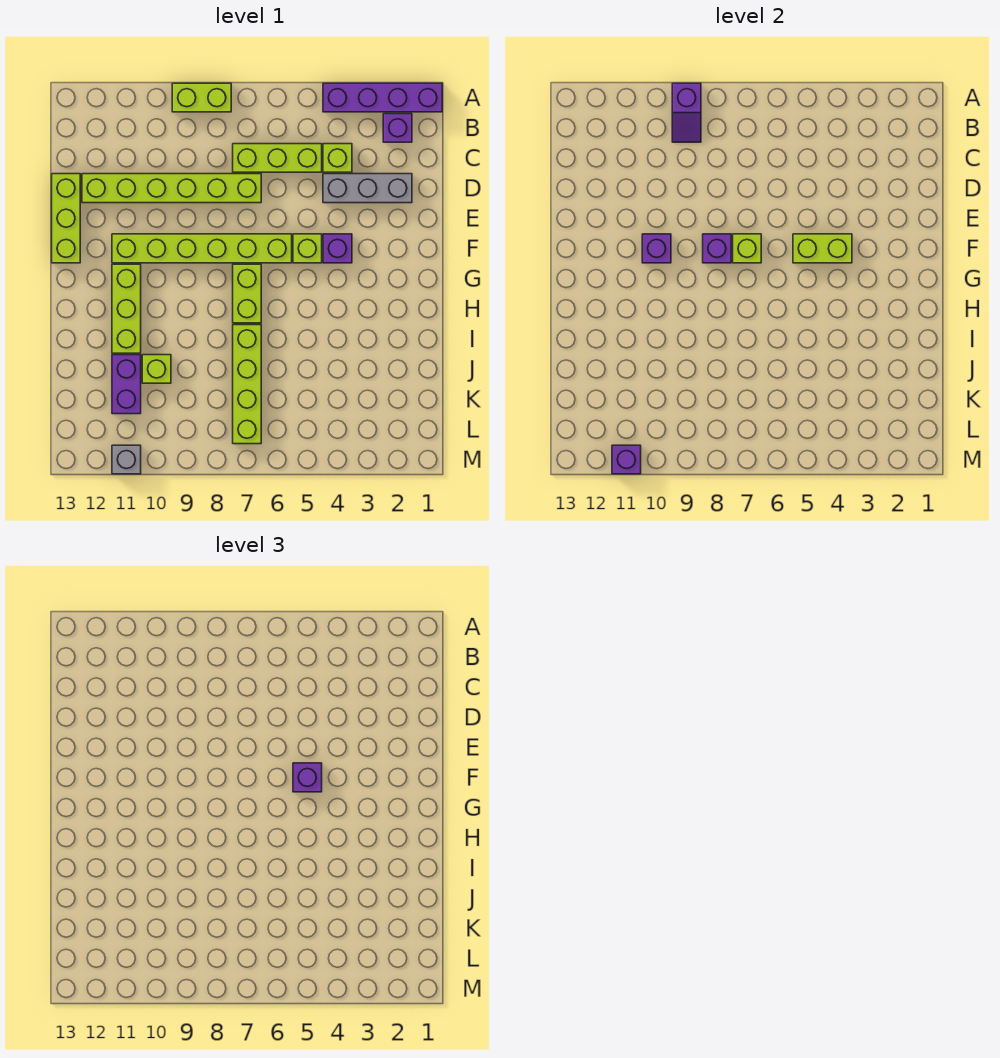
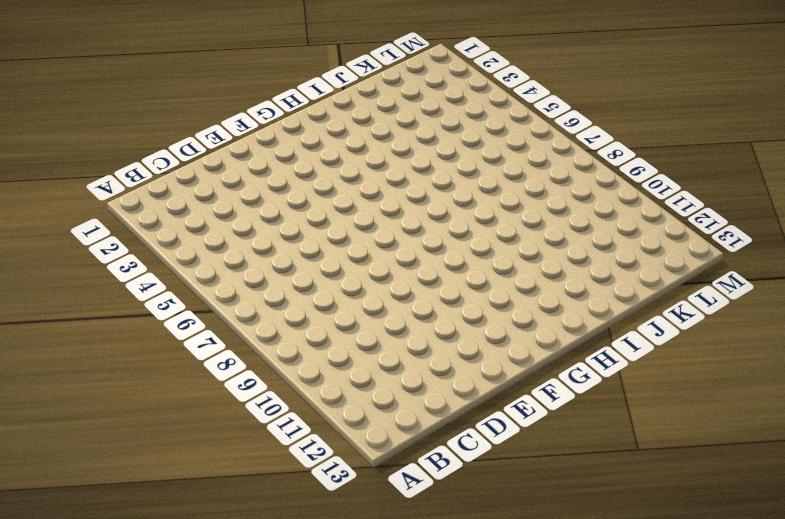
none -> purple brick A1:A4 level 1
none -> lime brick A8:A9 level 1
none -> purple brick B2 level 1

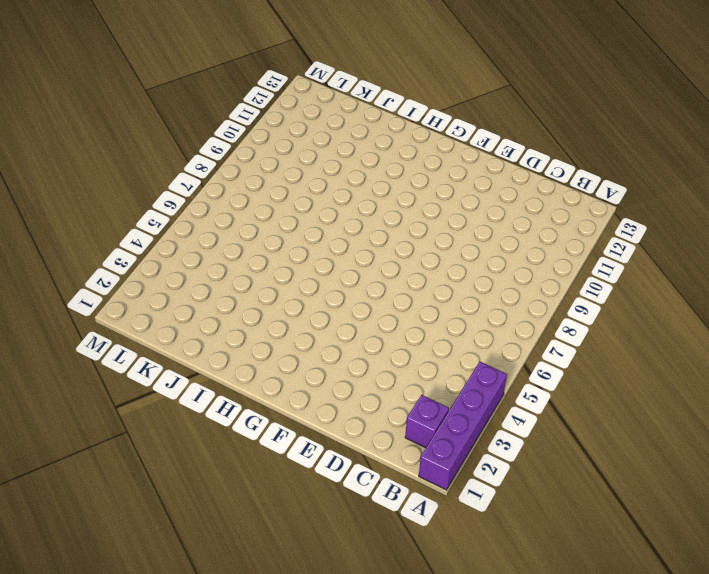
none -> lime brick A8:A9 level 1
none -> lime brick C4 level 1
none -> lime brick C5:C7 level 1

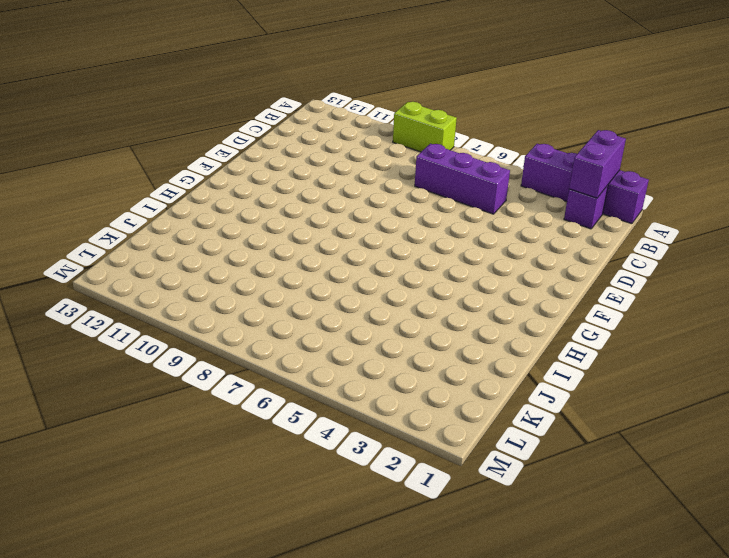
purple brick A2:B2 level 2 -> purple brick J11:K11 level 1
purple brick C5:C7 level 1 -> lime brick C5:C7 level 1
none -> lime brick C4 level 1
none -> grey brick D2:D4 level 1
none -> lime brick D7:D12 level 1

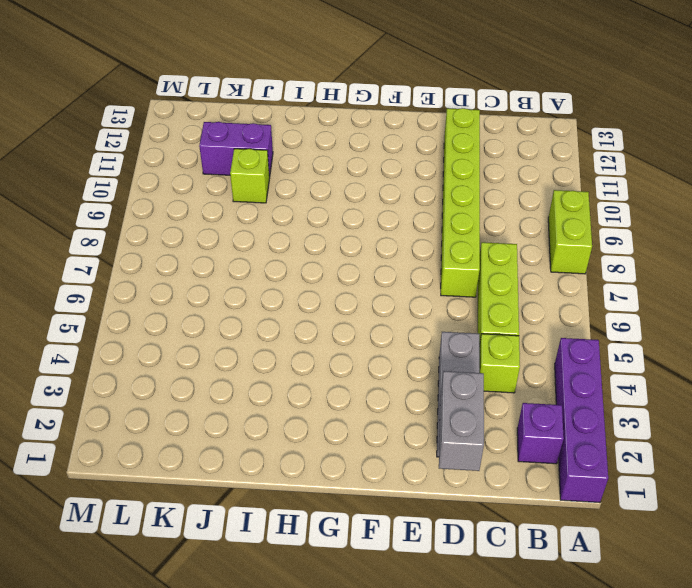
grey brick D1:D2 level 2 -> none
none -> lime brick D13:F13 level 1
none -> purple brick F4 level 1
none -> lime brick F5 level 1

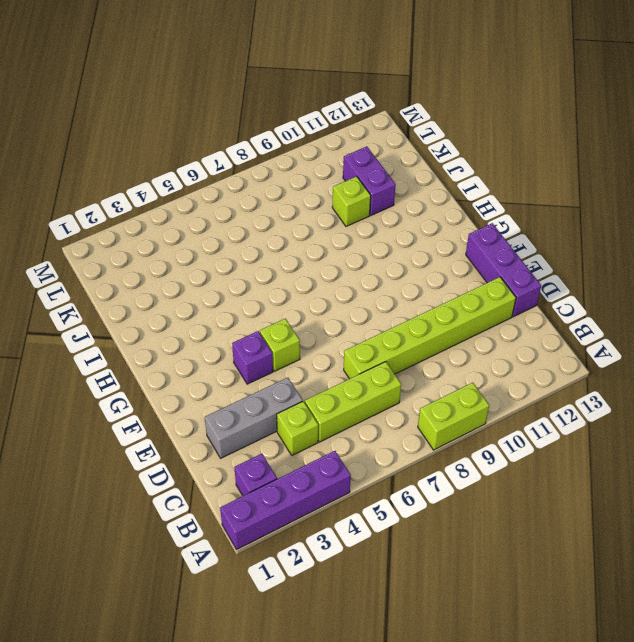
purple brick D13:F13 level 1 -> lime brick D13:F13 level 1
none -> lime brick F6:F11 level 1
none -> lime brick G7:H7 level 1
none -> lime brick G11:I11 level 1

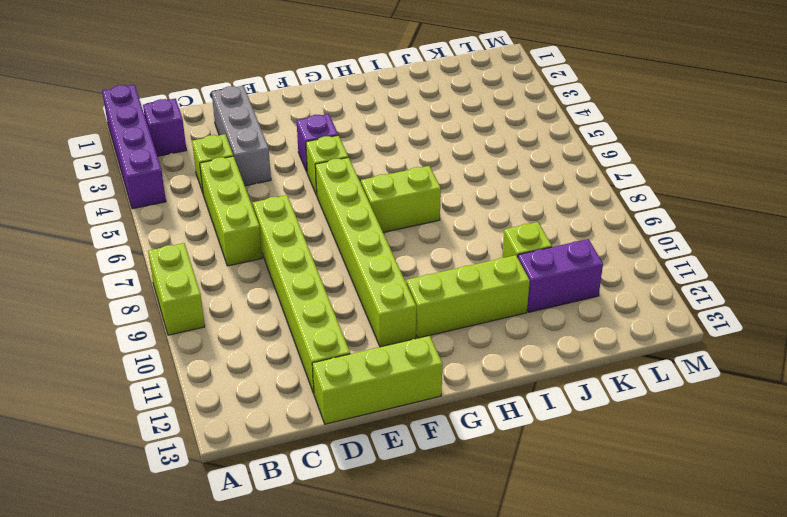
none -> lime brick I7:L7 level 1
none -> grey brick M11 level 1
none -> purple slope A9:B9 level 2 top A

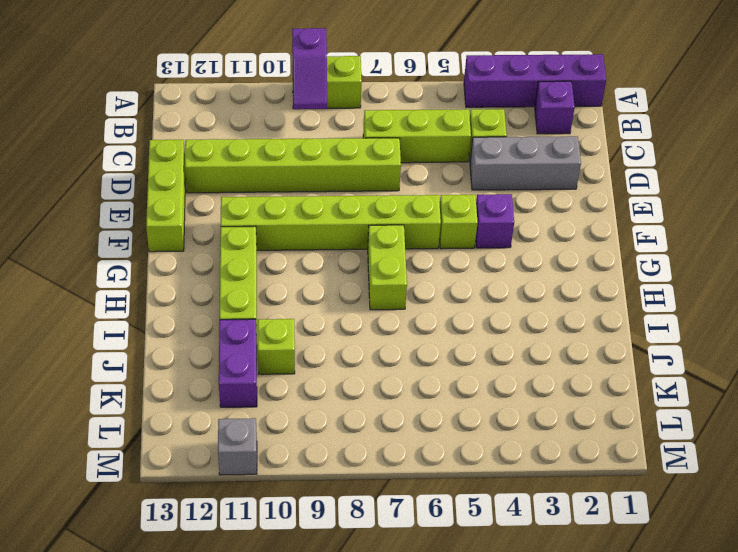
none -> lime brick I7:L7 level 1
none -> lime brick F4:F5 level 2
none -> lime brick F7 level 2

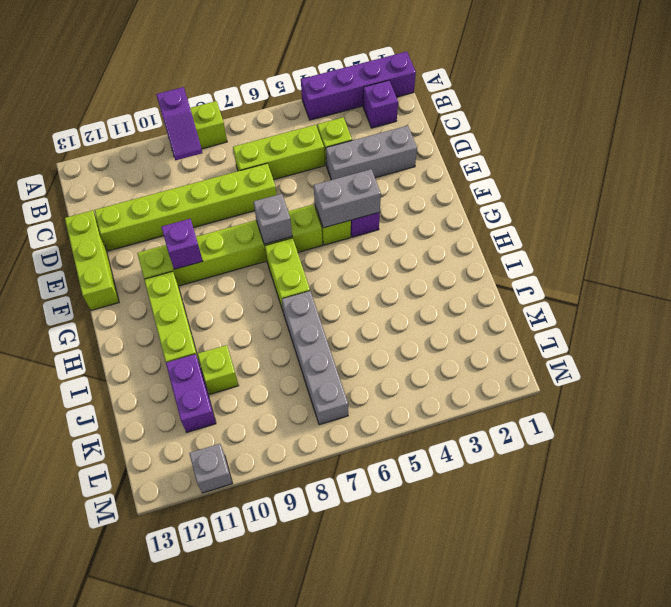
grey brick F4:F5 level 2 -> lime brick F4:F5 level 2
grey brick F7 level 2 -> lime brick F7 level 2
grey brick I7:L7 level 1 -> lime brick I7:L7 level 1
none -> purple brick F8 level 2
none -> purple brick M11 level 2
none -> purple brick F5 level 3

